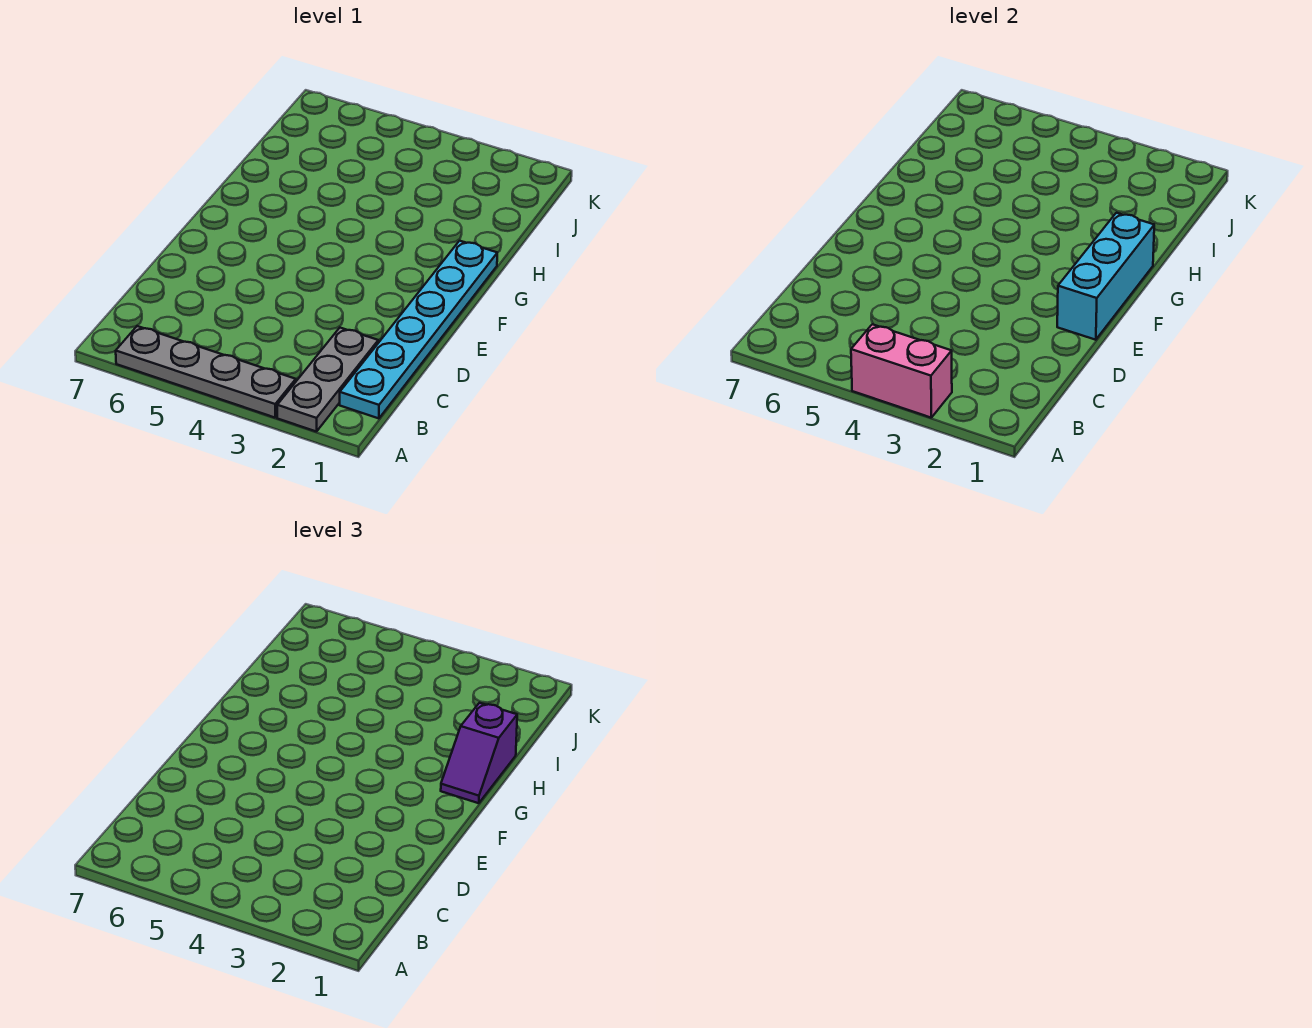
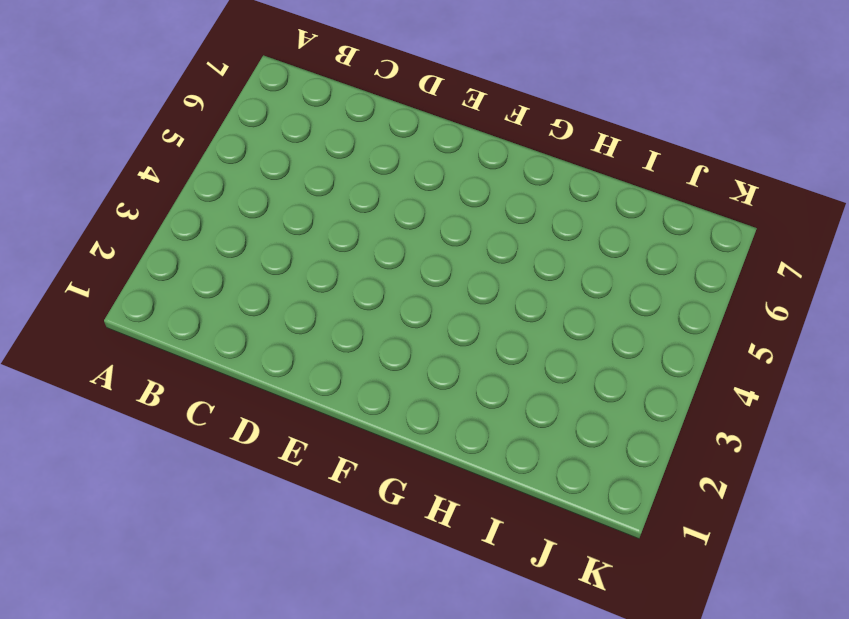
none -> grey plate A2:C2 level 1
none -> grey plate A3:A6 level 1

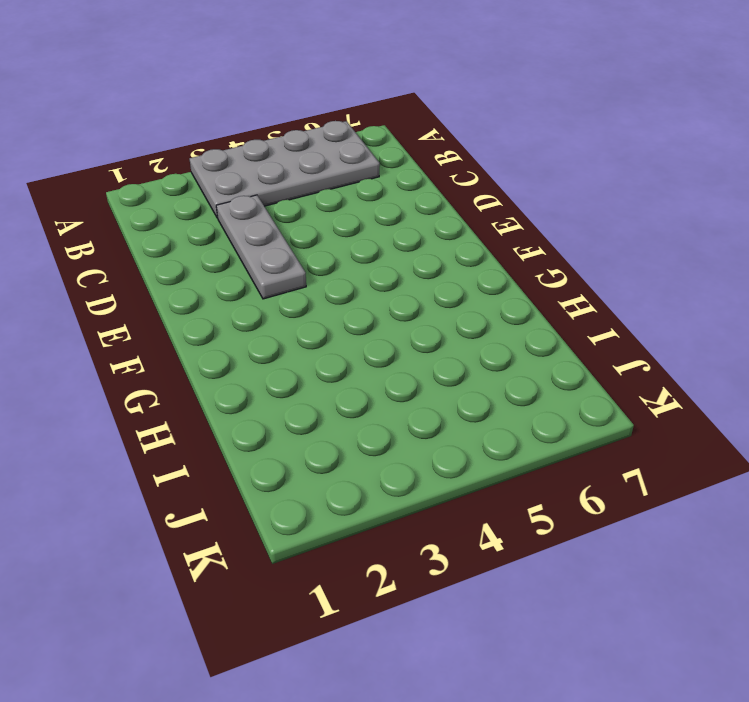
grey plate A3:B6 level 1 -> grey plate A3:A6 level 1
grey plate C3:E3 level 1 -> grey plate A2:C2 level 1
none -> cyan plate B1:G1 level 1
none -> pink brick A3:A4 level 2

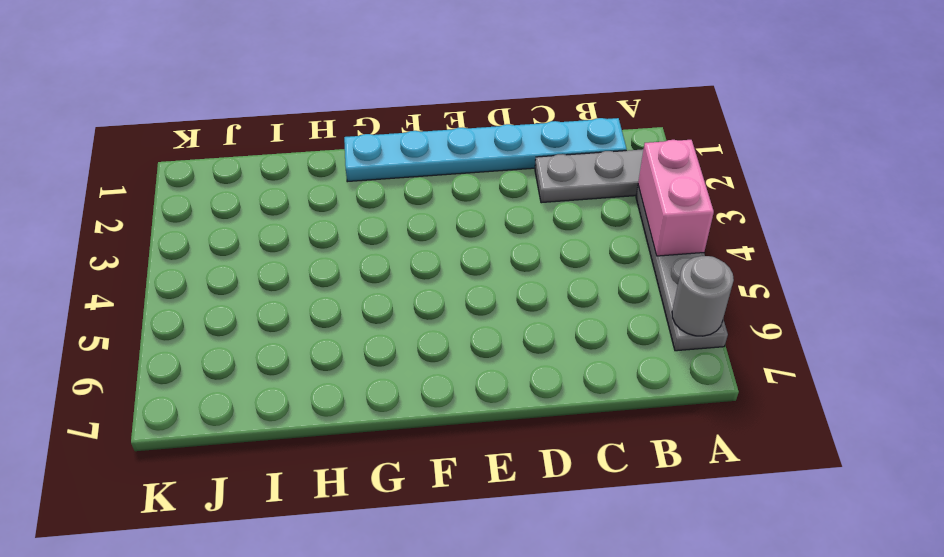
grey round brick A6 level 2 -> none
none -> cyan brick E1:G1 level 2
none -> purple slope G1:H1 level 3 top H

